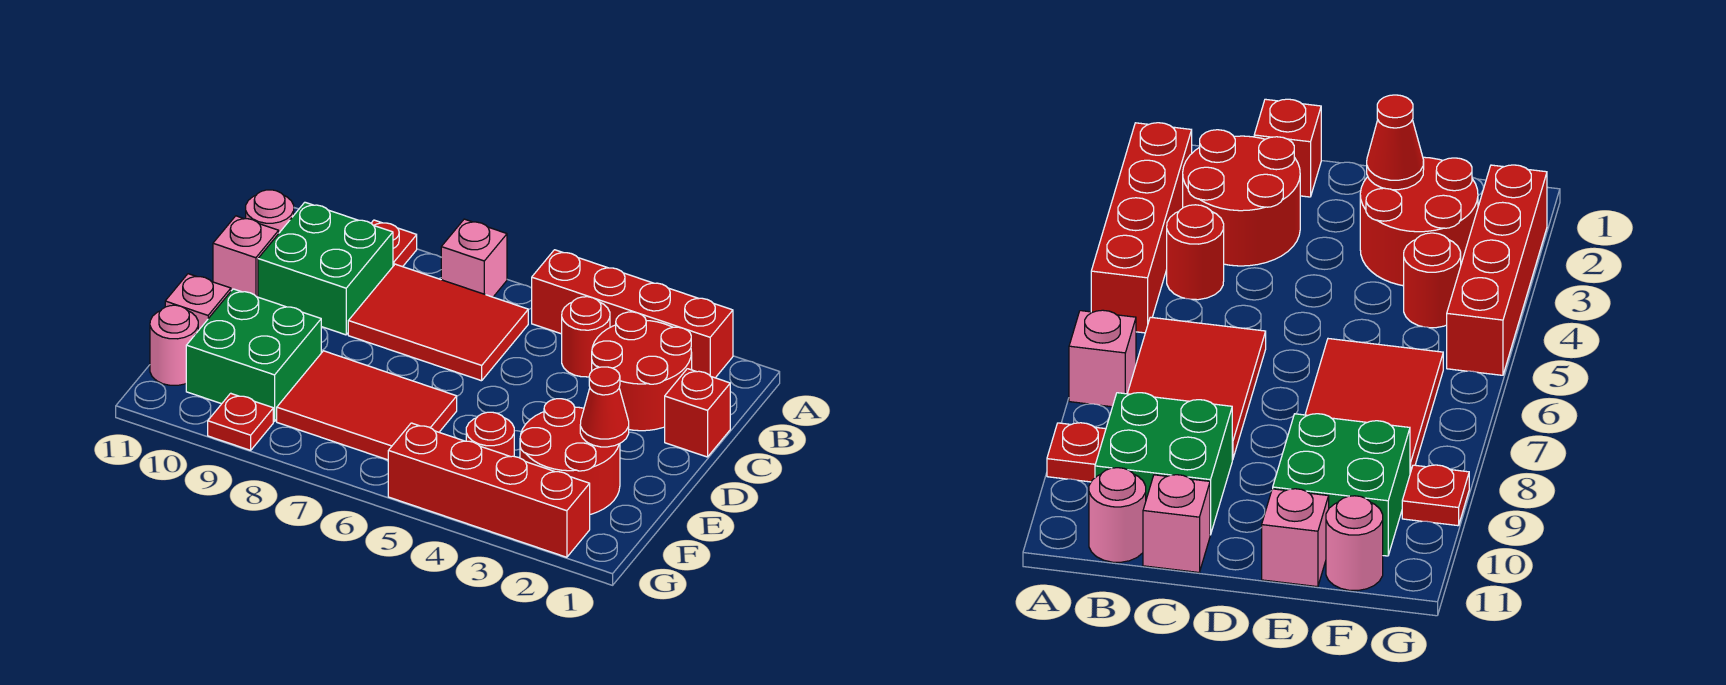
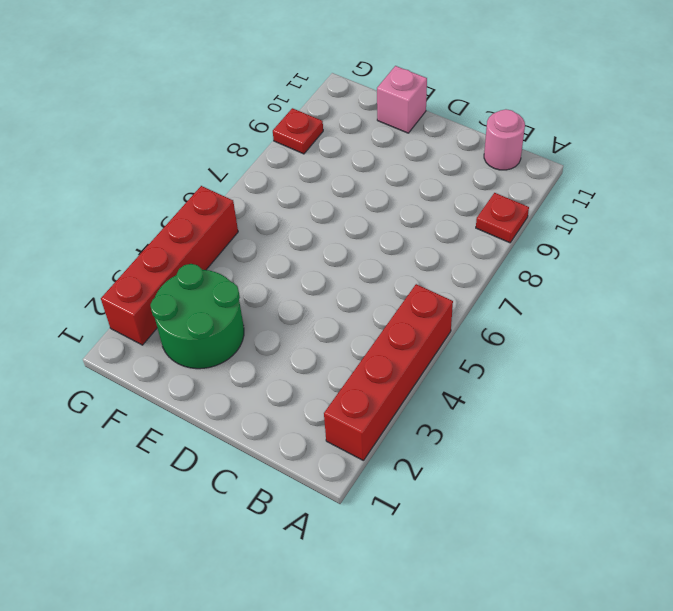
green round brick E2:F3 level 1 -> red round brick E2:F3 level 1
none -> pink brick A7 level 1
none -> red round brick B2:C3 level 1
none -> red round brick B4 level 1

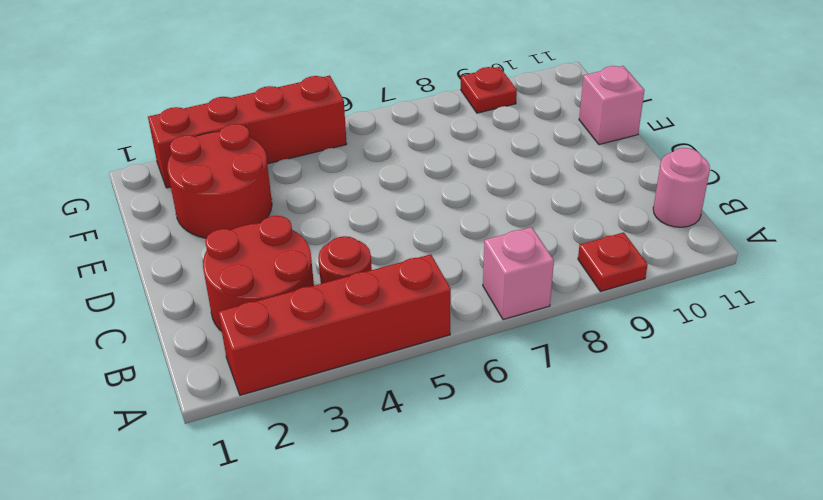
none -> red tile B6:C8 level 1
none -> green brick B9:C10 level 1
none -> red brick C1 level 1

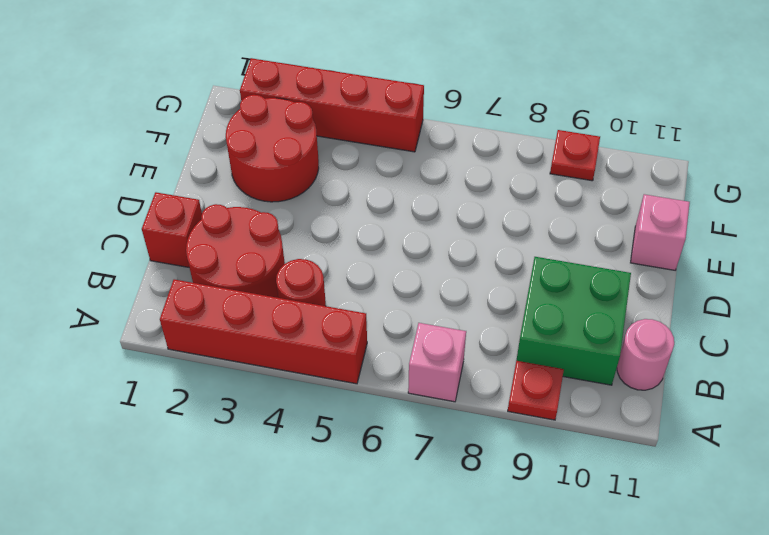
none -> red tile B6:C8 level 1
none -> pink brick C11 level 1
none -> red tile E6:F8 level 1

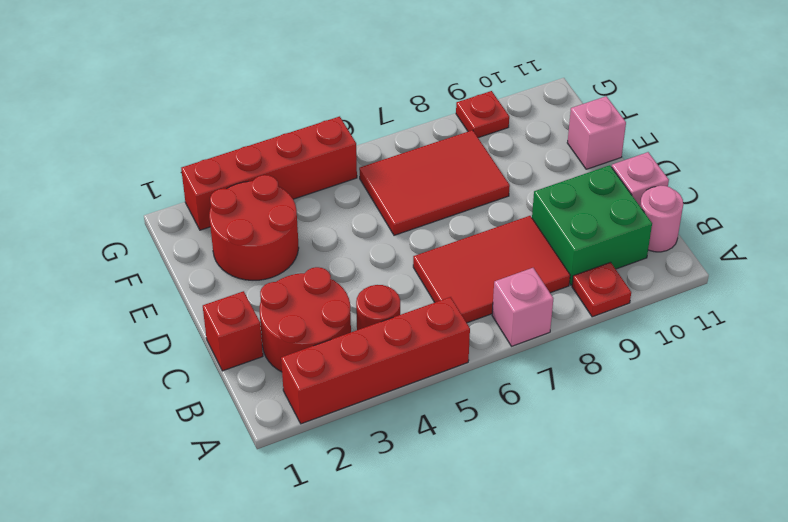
none -> green brick E9:F10 level 1
none -> red round brick F4 level 1
none -> pink round brick F11 level 1

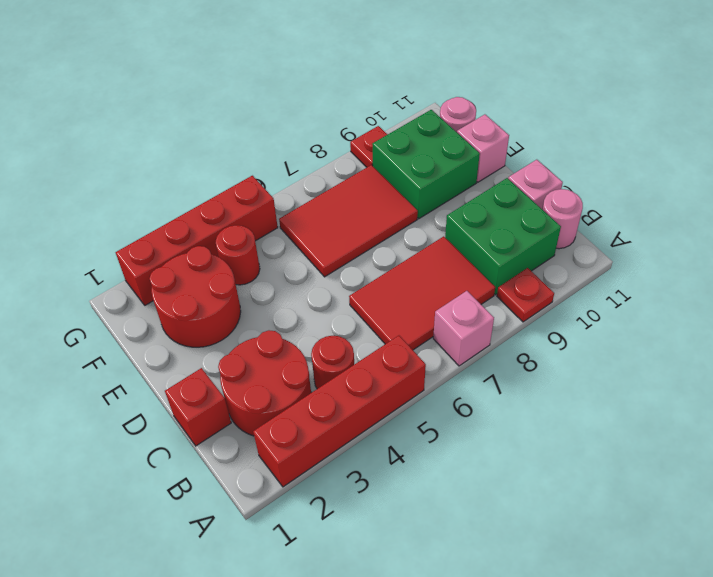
none -> red cone E2 level 2

